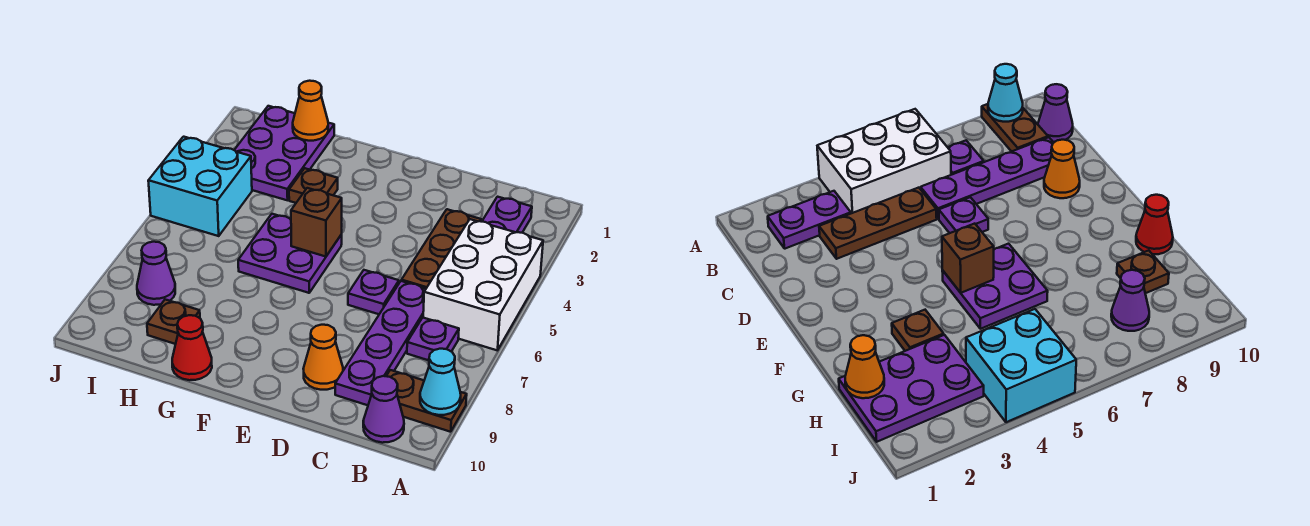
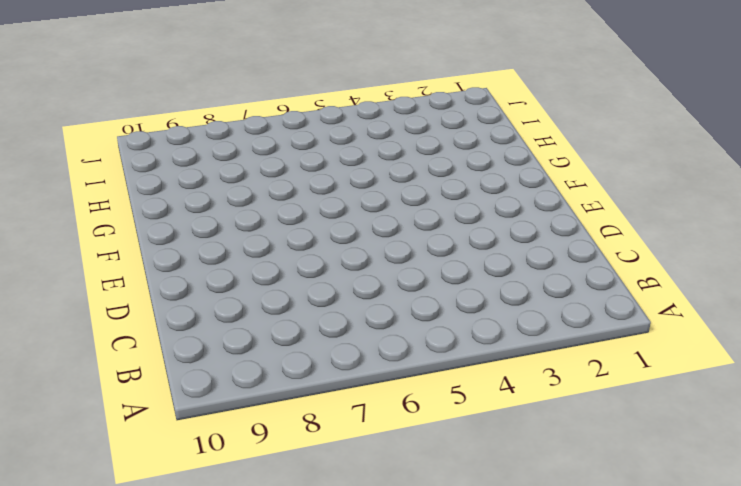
none -> white brick A4:B6 level 1
none -> brown plate A9:B9 level 1
none -> purple plate B2:B3 level 1

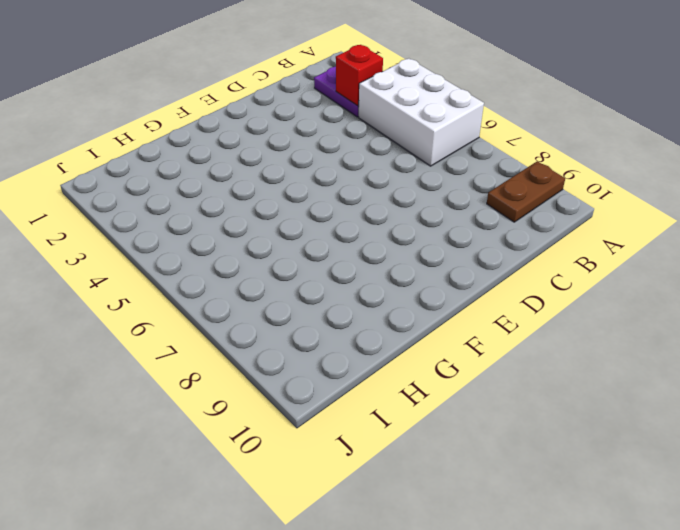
red brick B3 level 2 -> none
none -> purple plate B7 level 1
none -> purple cone B10 level 1
none -> brown plate C3:C5 level 1

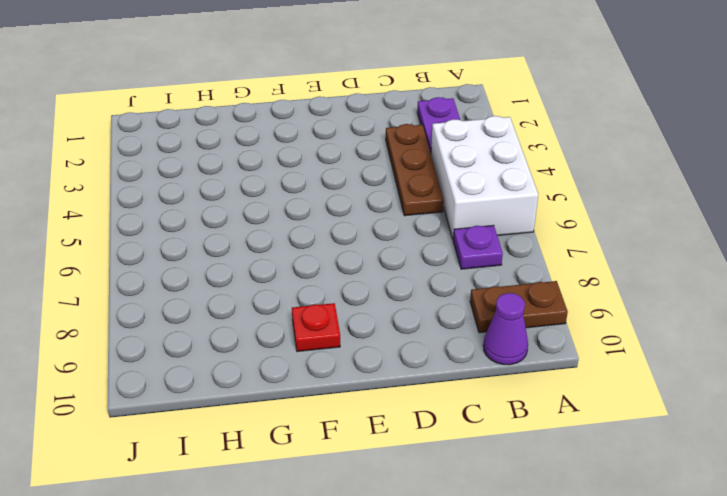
red plate F9 level 1 -> none
none -> purple plate C6:C9 level 1
none -> purple plate D6 level 1
none -> orange cone D9 level 1

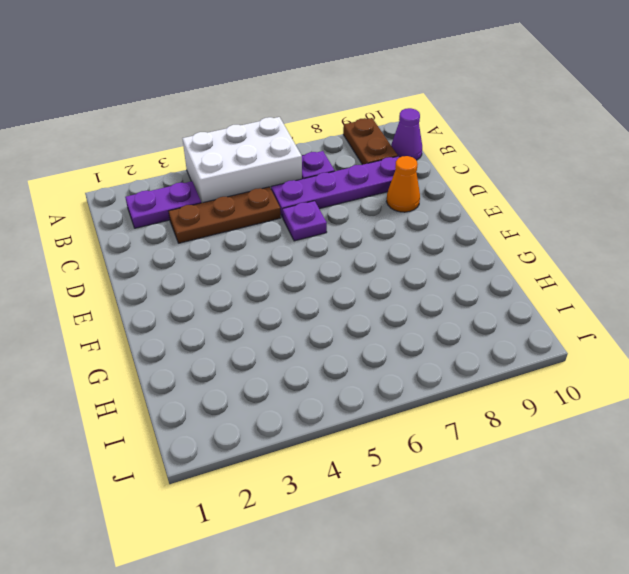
none -> purple plate F5:G6 level 1
none -> brown plate G3 level 1
none -> red cone G10 level 1

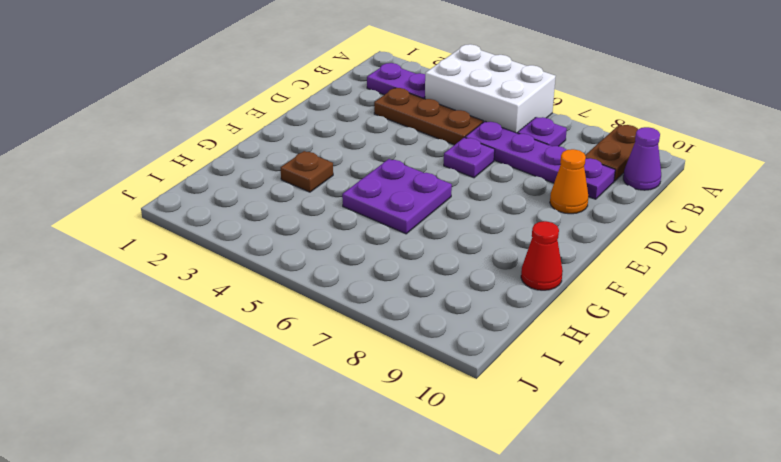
none -> purple plate H1:I3 level 1
none -> brown plate H9 level 1
none -> cyan brick I4:J5 level 1

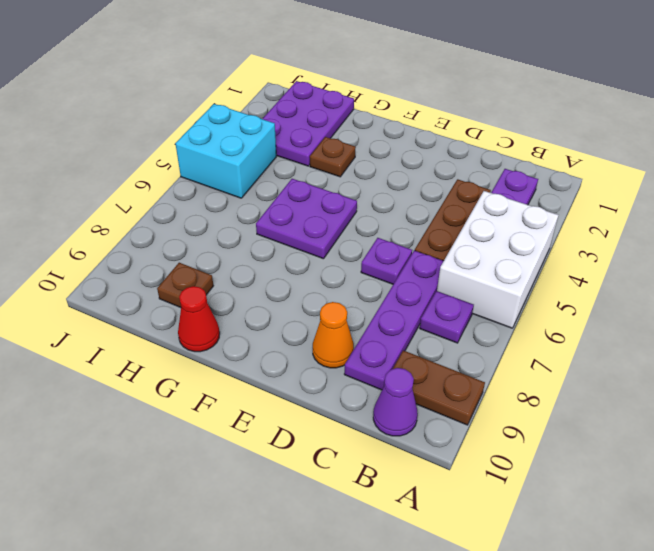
none -> purple cone I8 level 1
none -> cyan cone A9 level 2
none -> brown brick F5 level 2

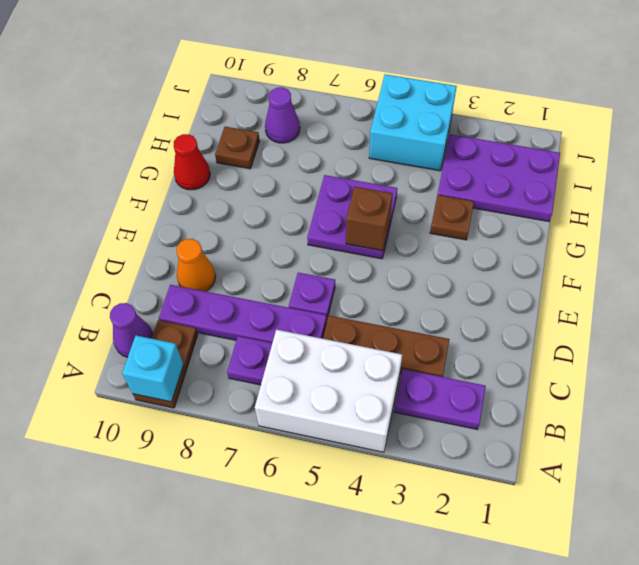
cyan brick A9 level 2 -> cyan cone A9 level 2
none -> orange cone H1 level 2

